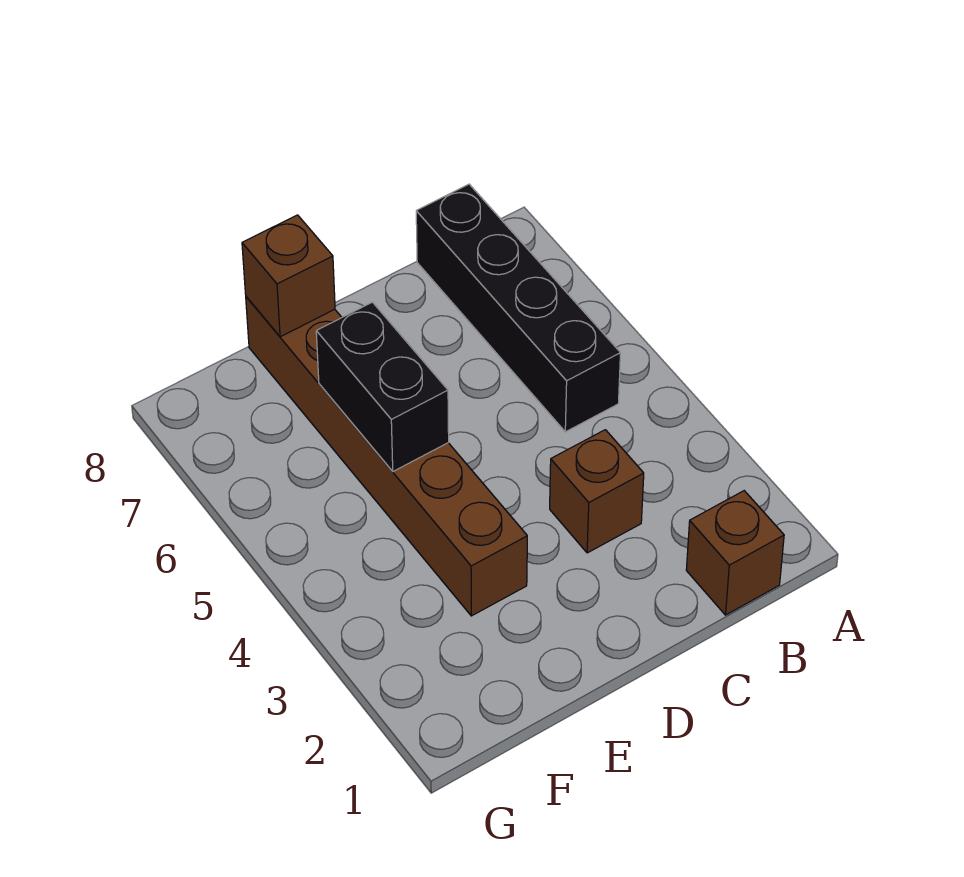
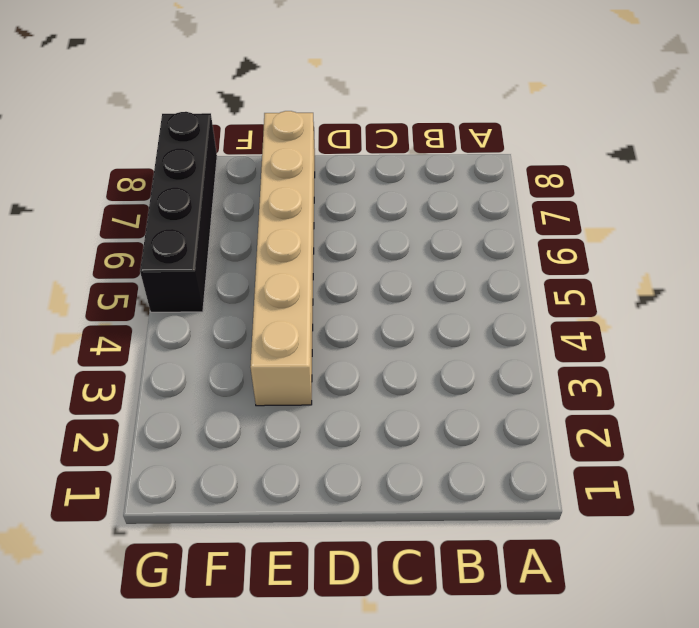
tan brick E3:E8 level 1 -> brown brick E3:E8 level 1
black brick G5:G8 level 1 -> black brick B5:B8 level 1
none -> brown brick B1 level 1
none -> brown brick C3 level 1

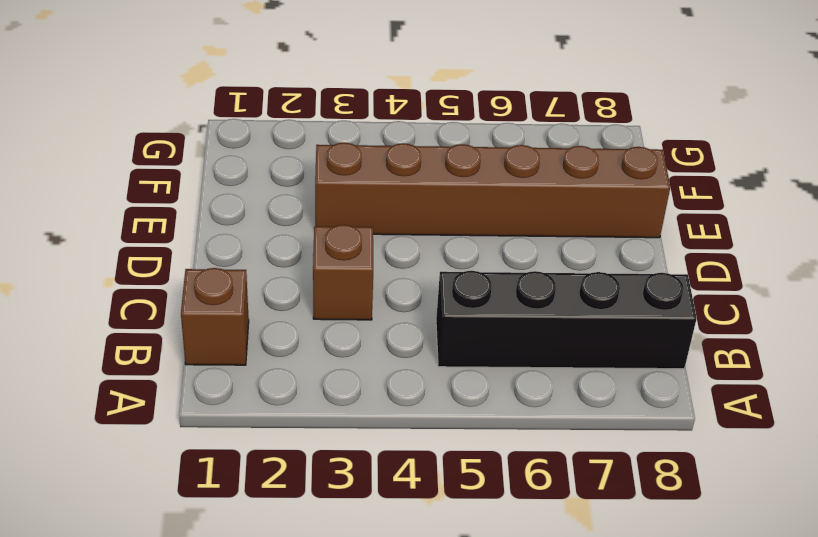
none -> black brick E5:E6 level 2
none -> brown brick E8 level 2

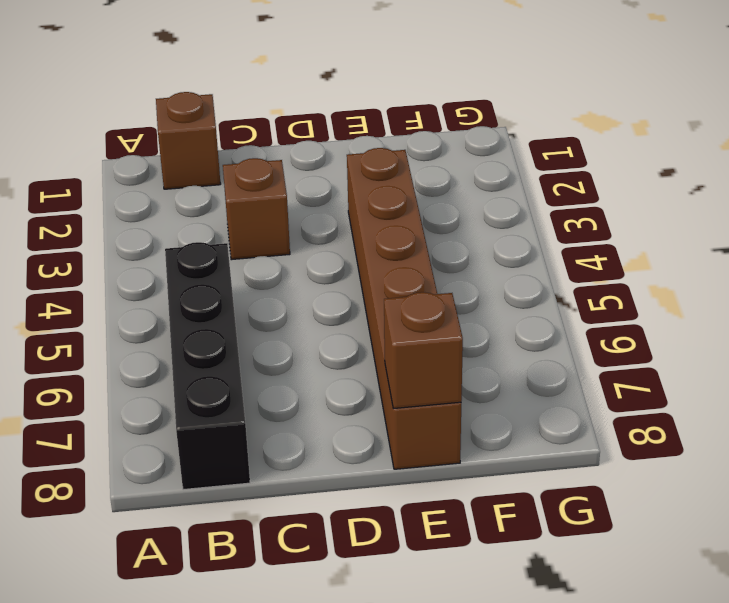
none -> black brick E5:E6 level 2

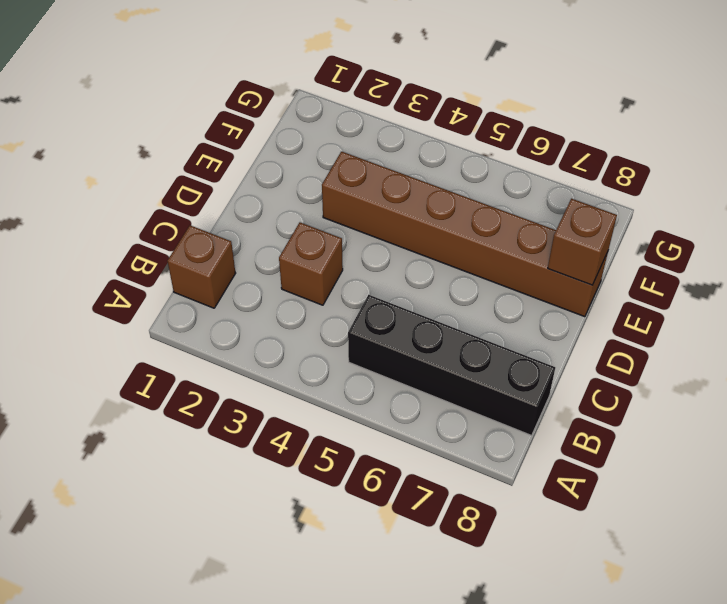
none -> black brick E5:E6 level 2

